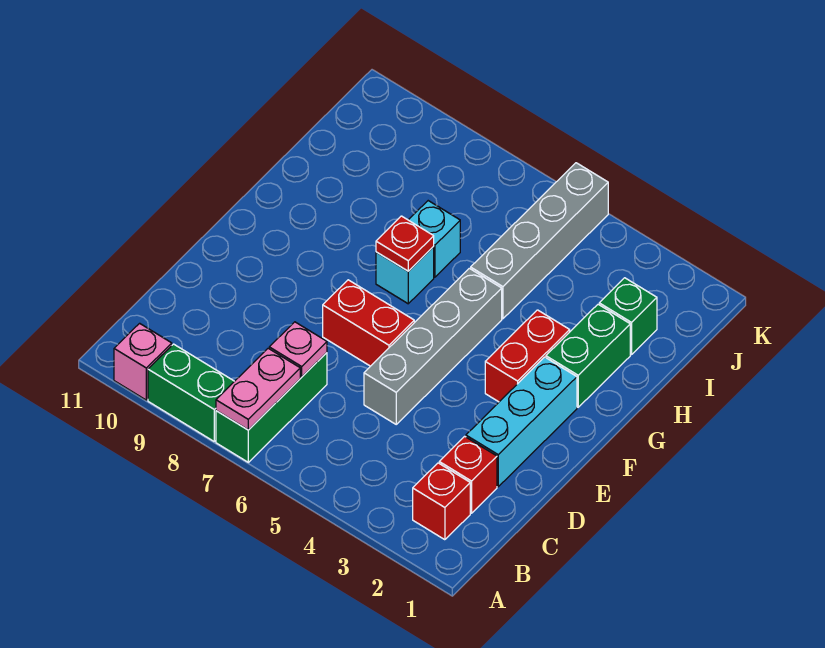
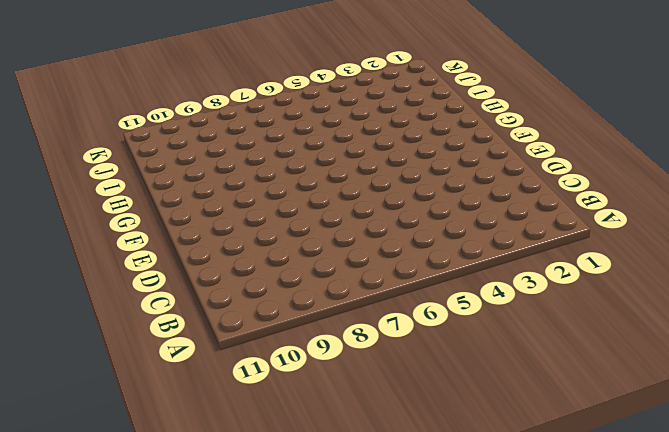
none -> green brick A7:C7 level 1
none -> green brick A8:A9 level 1
none -> pink brick A10 level 1

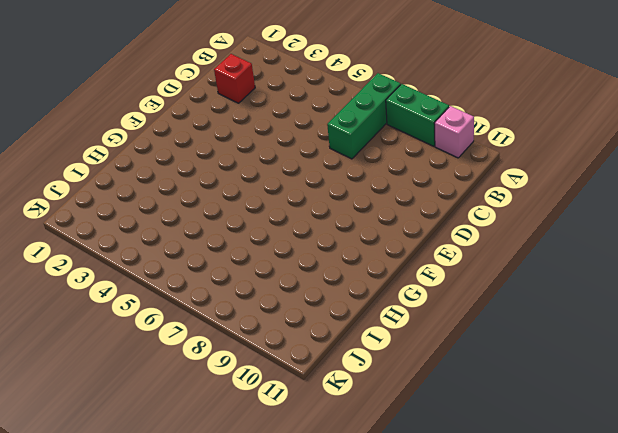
none -> red brick B2 level 1
none -> cyan brick D2:F2 level 1
none -> grey brick D5:G5 level 1

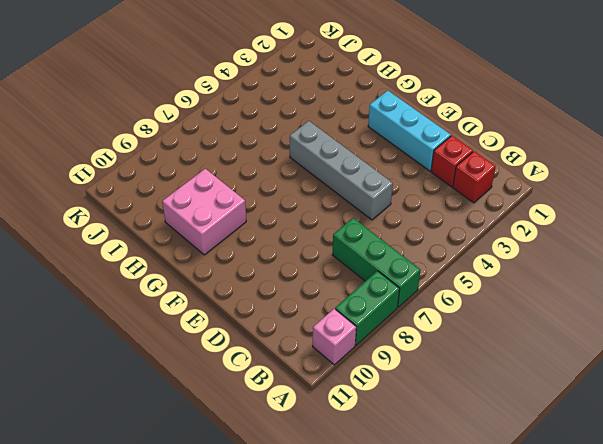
pink brick G9:H10 level 1 -> none
none -> red brick E6:E7 level 1
none -> red brick F3:G3 level 1
none -> green brick G2:H2 level 1

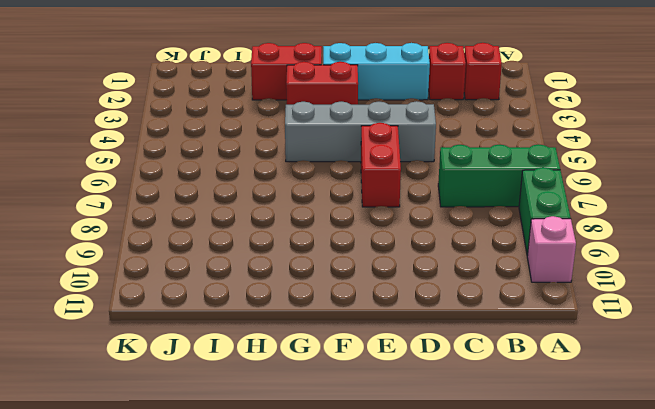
red brick G2:H2 level 1 -> green brick G2:H2 level 1
none -> cyan brick G7 level 1
none -> grey brick H5:K5 level 1
none -> cyan brick H7 level 1

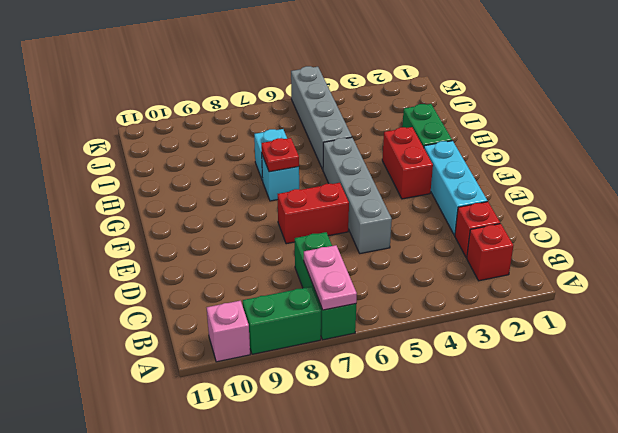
none -> green brick I2 level 1
none -> pink plate C7 level 2

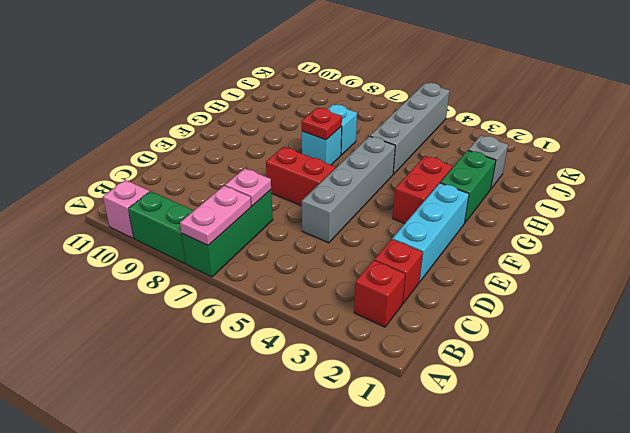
grey brick I2 level 1 -> green brick I2 level 1

